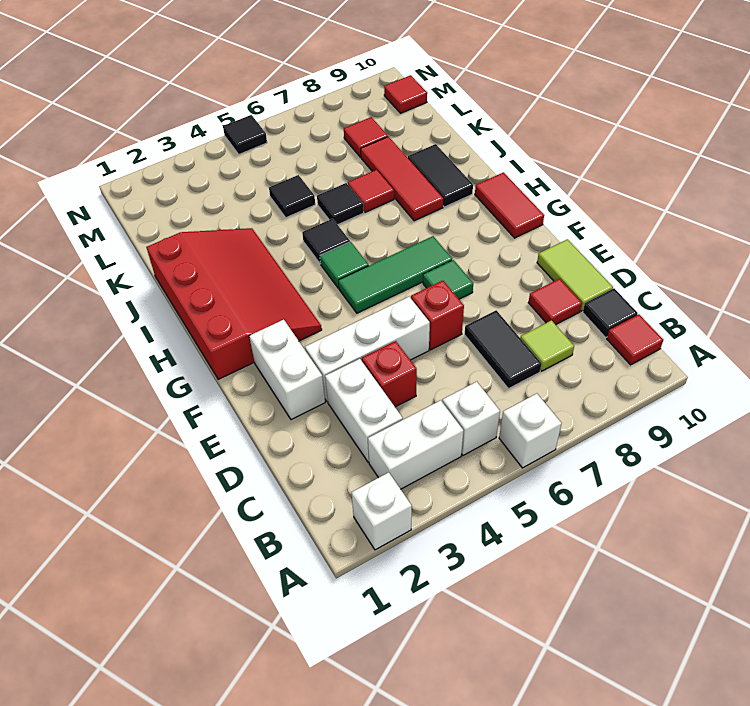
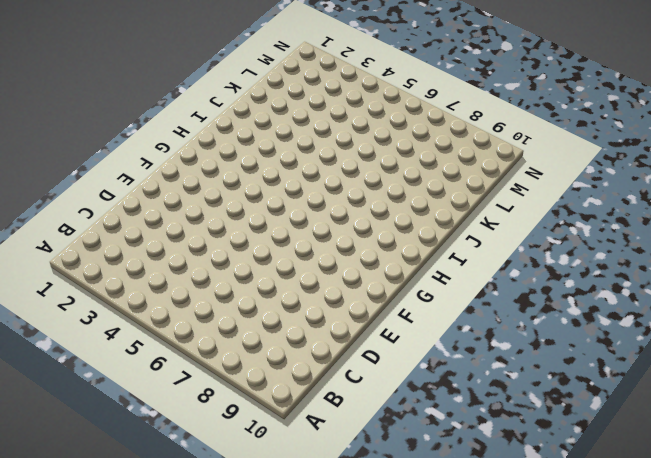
none -> white brick A2 level 1
none -> white brick A6 level 1
none -> white brick B3:B4 level 1

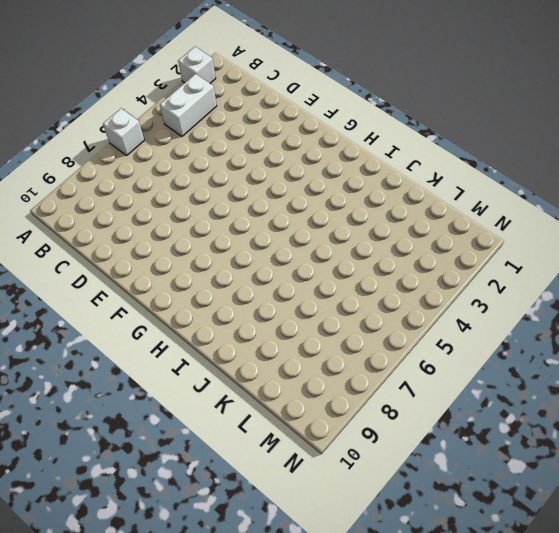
none -> white brick B5 level 1
none -> red tile B10 level 1
none -> white brick C3:D3 level 1

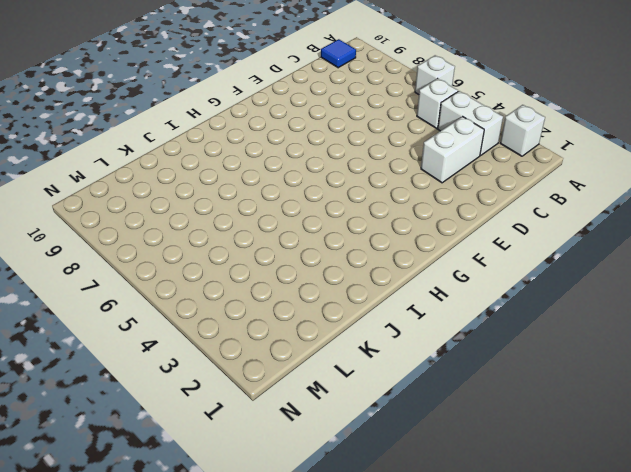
blue tile B10 level 1 -> red tile B10 level 1
none -> black tile C7:D7 level 1
none -> lime tile C8 level 1
none -> black tile C10 level 1

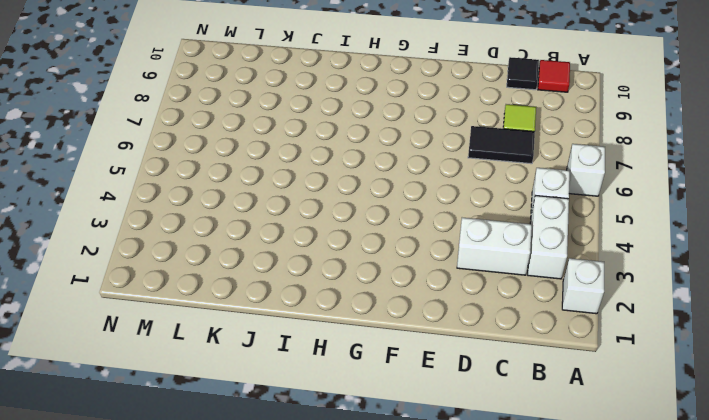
none -> red brick D4 level 1
none -> red tile D9 level 1
none -> lime tile D10:E10 level 1

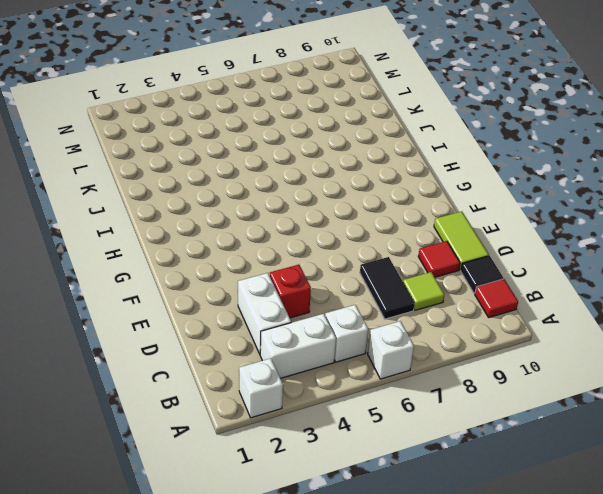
none -> white brick E2:F2 level 1
none -> white brick E3:E5 level 1
none -> red brick E6 level 1

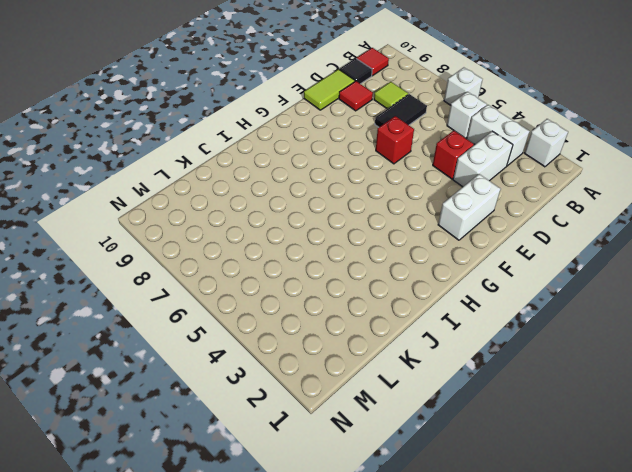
none -> white brick E3:E5 level 1
none -> green tile F7 level 1
none -> red slope G1:J3 level 1 top 1

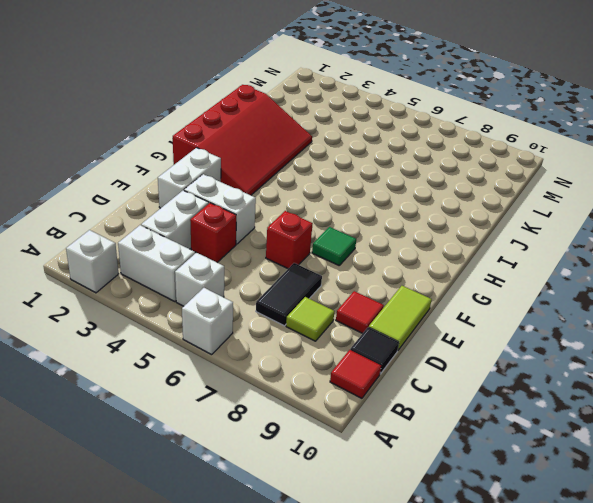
white brick E3:E4 level 1 -> white brick E3:E5 level 1
none -> green tile G5:G7 level 1
none -> red tile G10:H10 level 1
none -> green tile H5 level 1

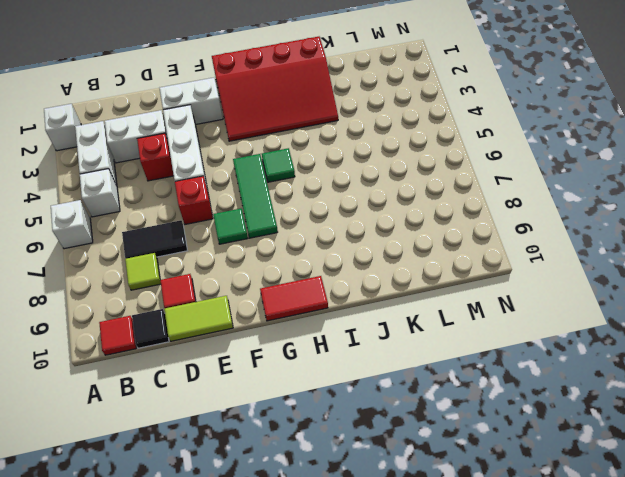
none -> black tile I5 level 1
none -> red tile I8:K8 level 1
none -> black tile I9:J9 level 1

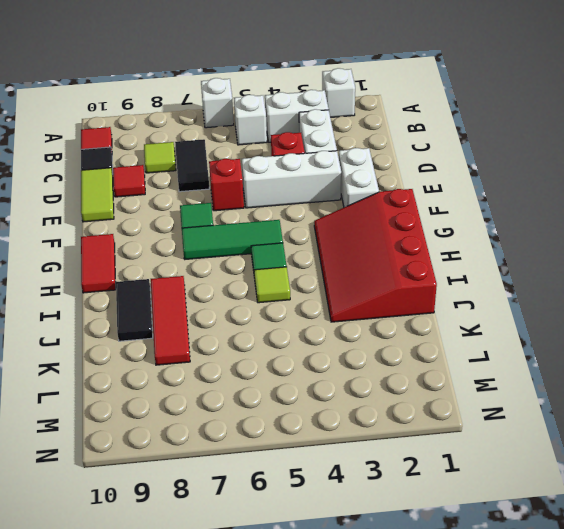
lime tile I5 level 1 -> black tile I5 level 1
none -> black tile J6 level 1
none -> red tile J7 level 1
none -> black tile K5 level 1

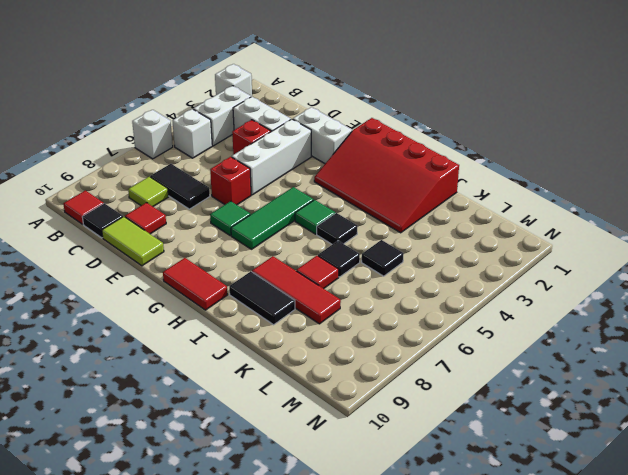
none -> red tile L8 level 1
none -> red tile M10 level 1
none -> black tile N5 level 1

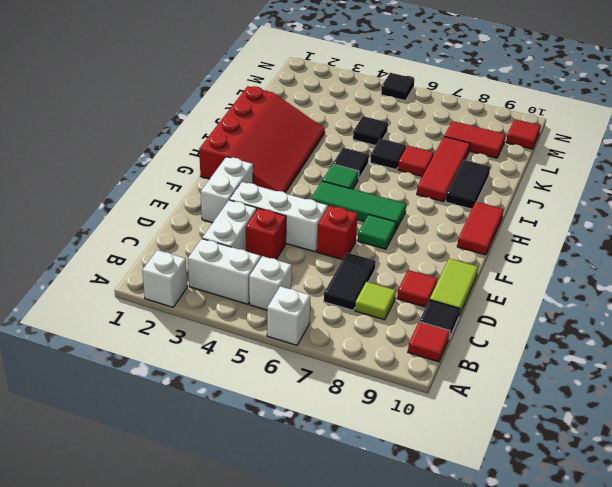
red tile L8:L9 level 1 -> red tile L8 level 1

